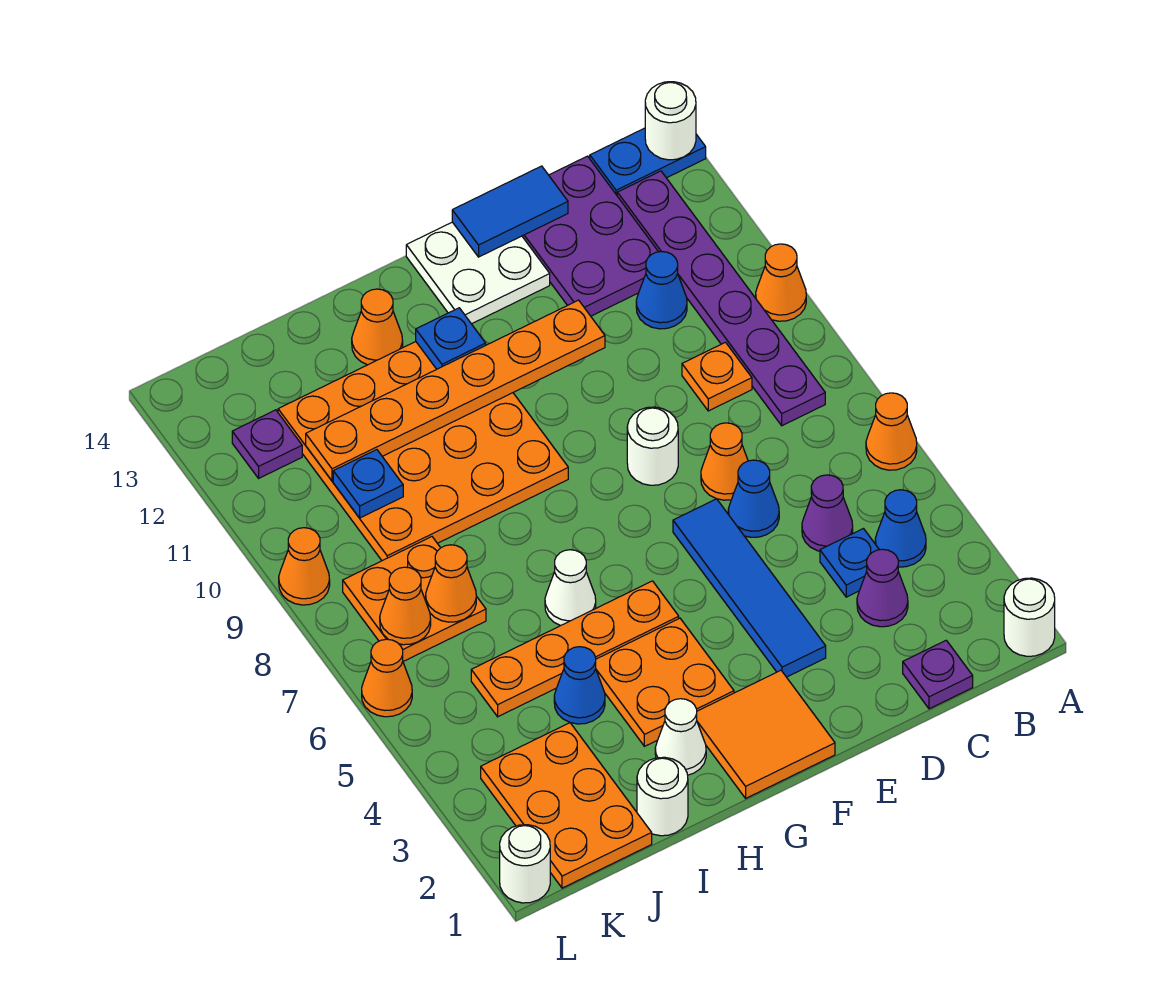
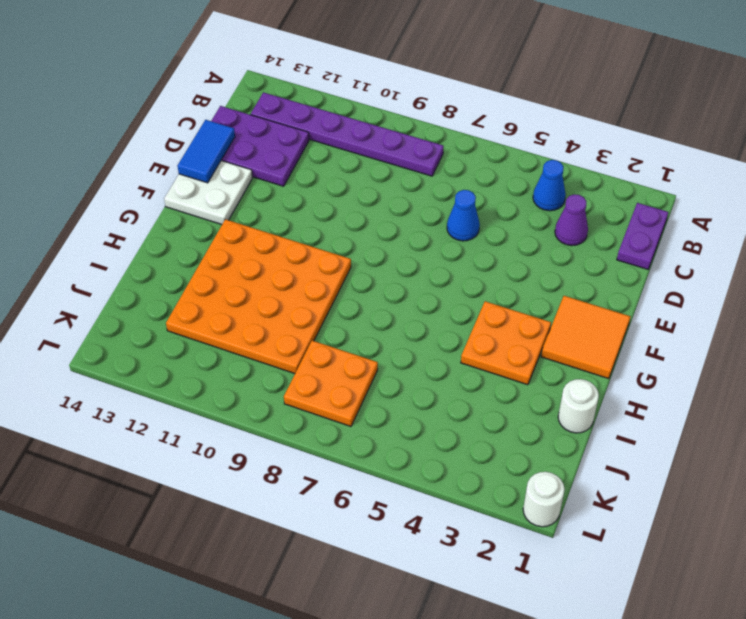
purple plate B1:C1 level 1 -> purple plate C1 level 1
none -> white round brick A1 level 1
none -> orange cone A6 level 1
none -> orange cone A10 level 1
none -> blue plate A14:B14 level 1

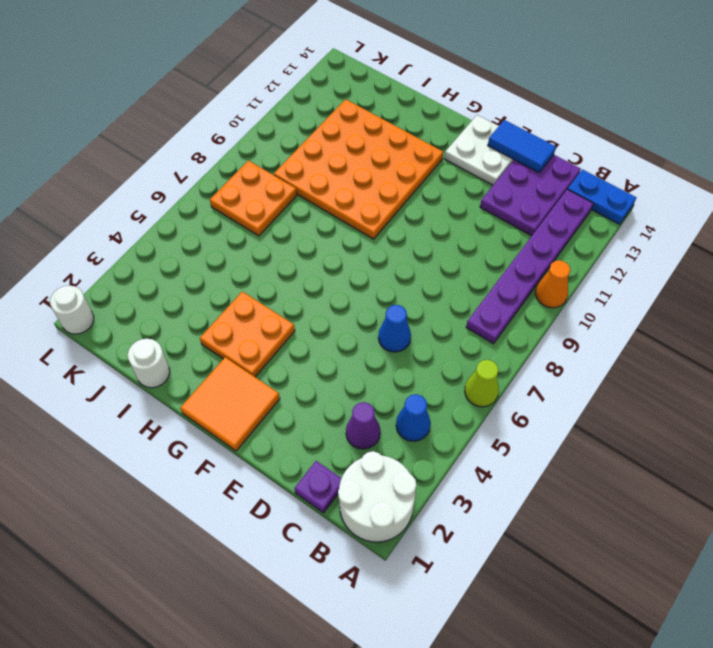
white round brick A1:B2 level 1 -> white round brick A1 level 1
lime cone A6 level 1 -> orange cone A6 level 1
none -> blue plate C4 level 1
none -> purple cone C5 level 1
none -> orange plate C9 level 1
none -> blue cone C11 level 1

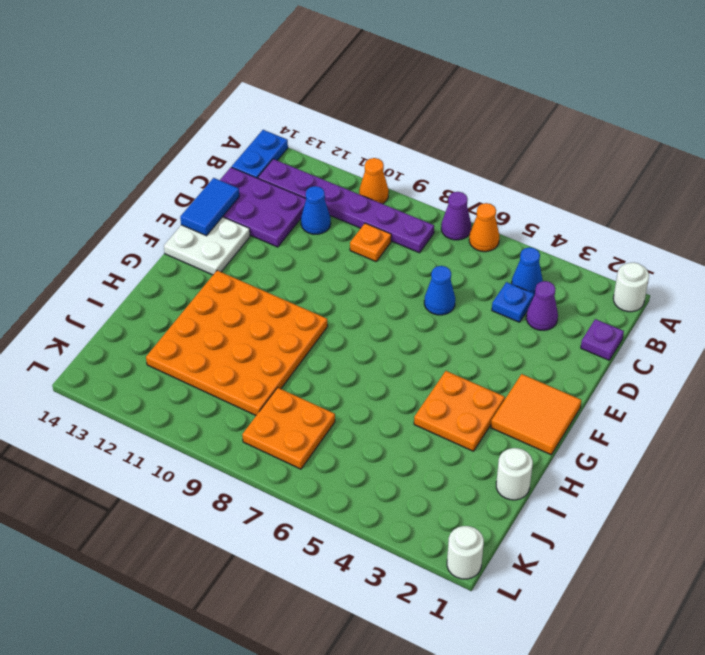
purple cone A7 level 1 -> purple cone C5 level 1
none -> orange cone D7 level 1
none -> blue tile E3:E6 level 1
none -> white round brick E8 level 1
none -> orange plate G5:J5 level 1

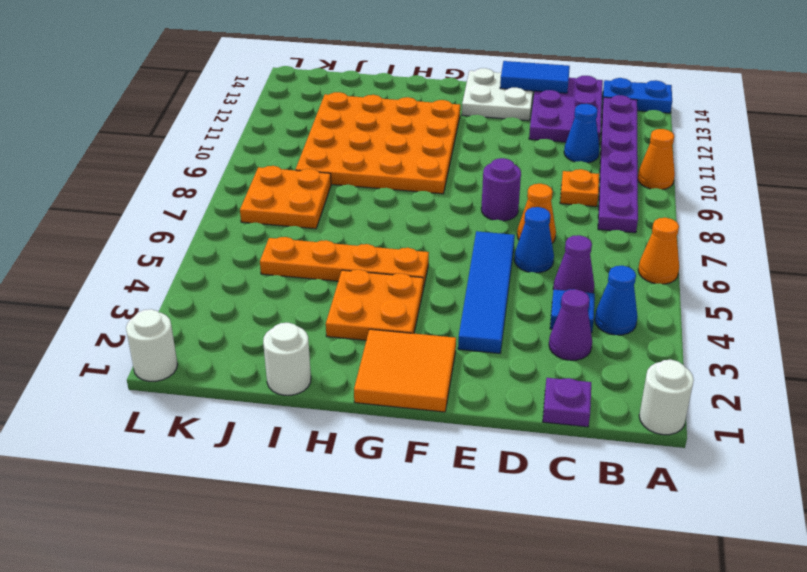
purple round brick E8 level 1 -> white round brick E8 level 1
none -> white cone H2 level 1
none -> white cone H6 level 1
none -> orange cone H13 level 1
none -> blue cone I4 level 1

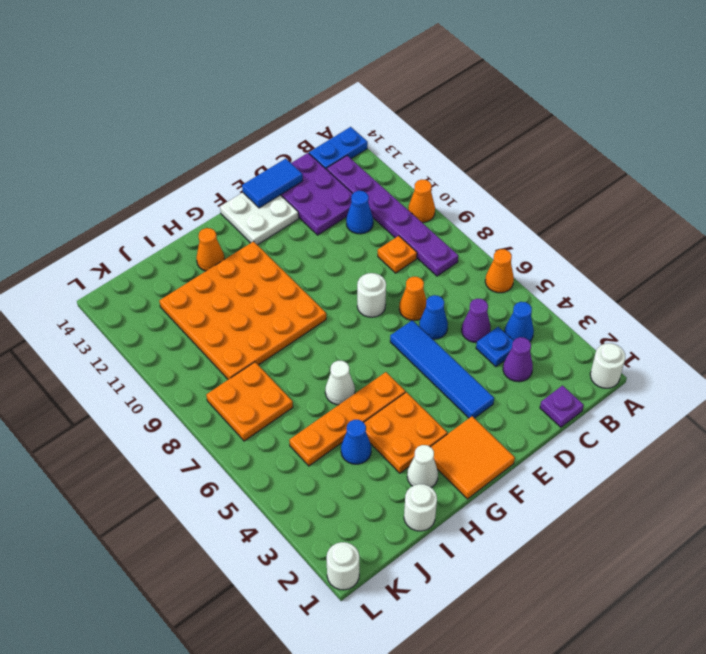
none -> orange plate J1:K3 level 1
none -> purple plate K12 level 1
none -> orange cone L6 level 1
none -> orange cone L9 level 1

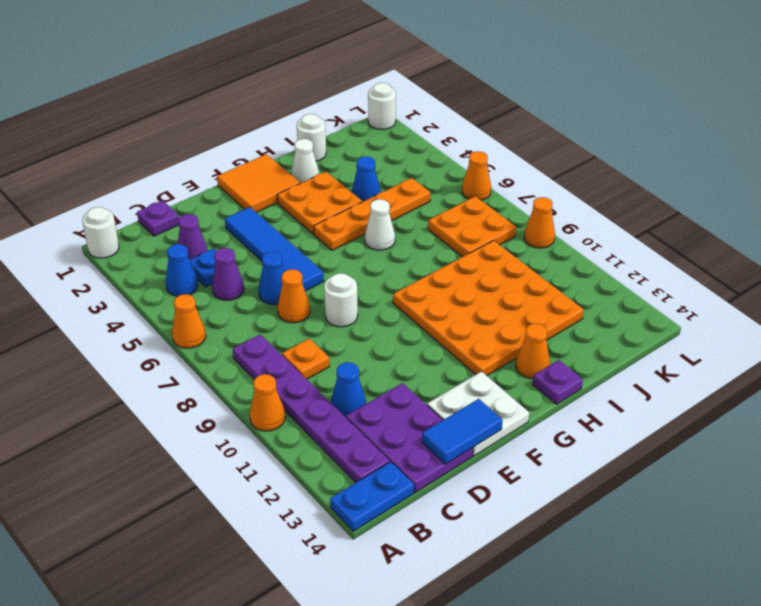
purple plate H14 level 1 -> purple plate K12 level 1
none -> orange plate J1:K3 level 1
none -> white round brick A14 level 2
none -> orange plate E11:J11 level 2
none -> blue plate G12 level 2

